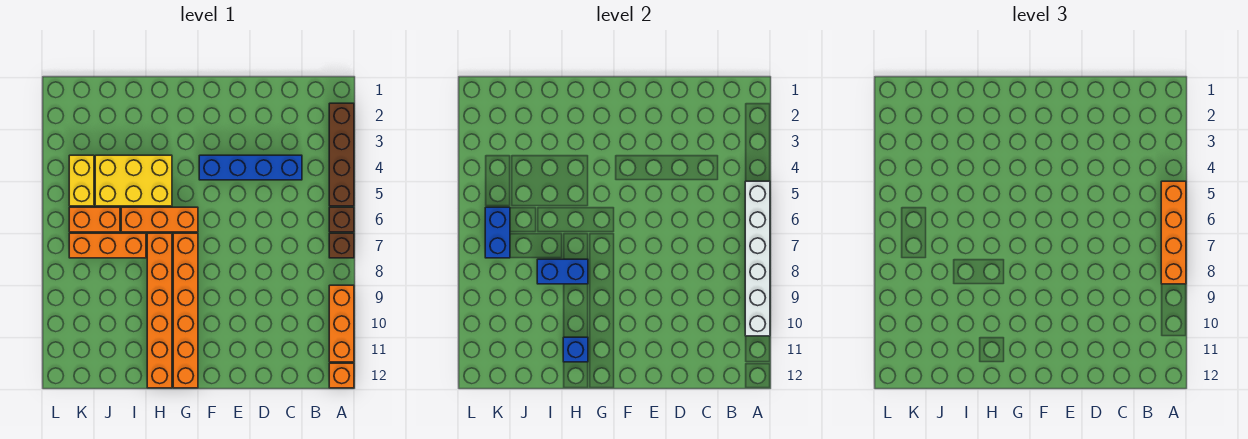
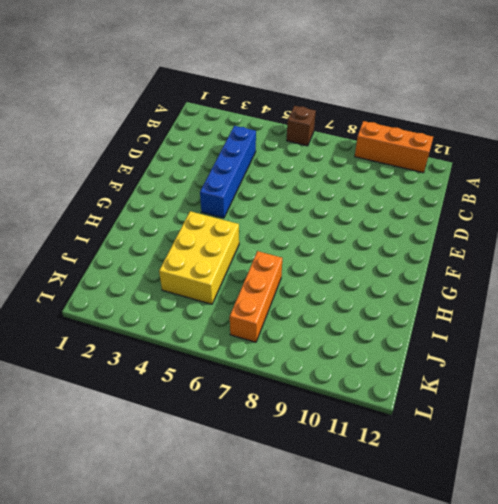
none -> brown brick A2:A5 level 1
none -> brown brick A7 level 1
none -> orange brick A12 level 1

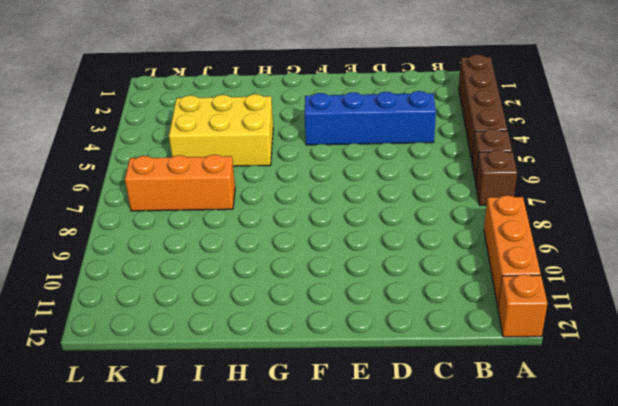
none -> orange brick G6:I6 level 1
none -> orange brick G7:G12 level 1
none -> orange brick H7:H12 level 1

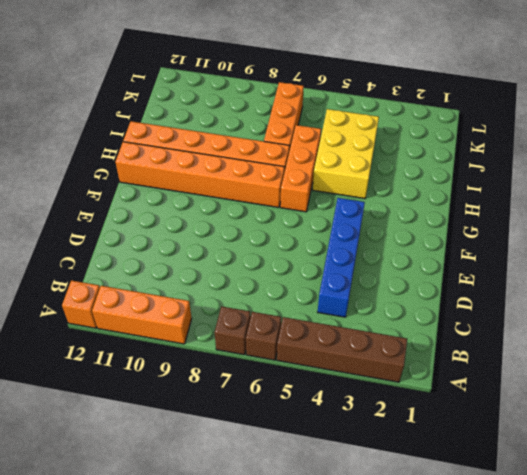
none -> orange brick J6:K6 level 1
none -> yellow brick K4:K5 level 1
none -> white brick A5:A10 level 2

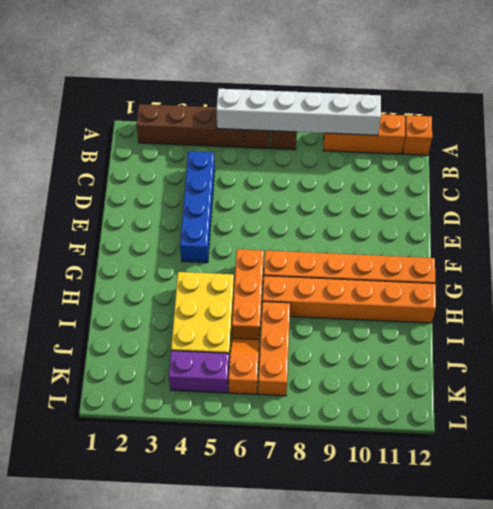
orange slope J6:K6 level 1 top K -> orange brick J6:K6 level 1
purple brick K4:K5 level 1 -> yellow brick K4:K5 level 1
none -> blue brick H8:I8 level 2
none -> blue brick H11 level 2
none -> blue brick K6:K7 level 2

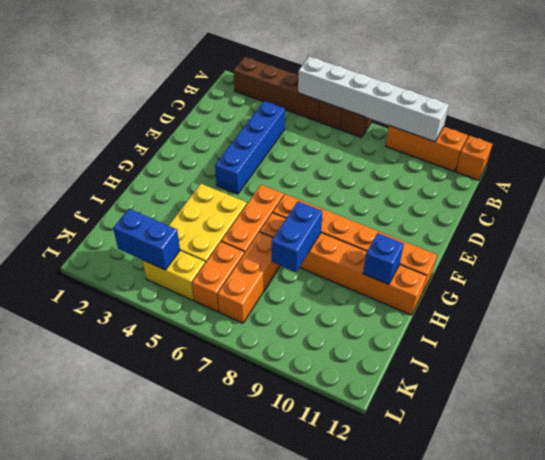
blue brick K3:K4 level 2 -> blue brick K6:K7 level 2
none -> orange brick A5:A8 level 3

